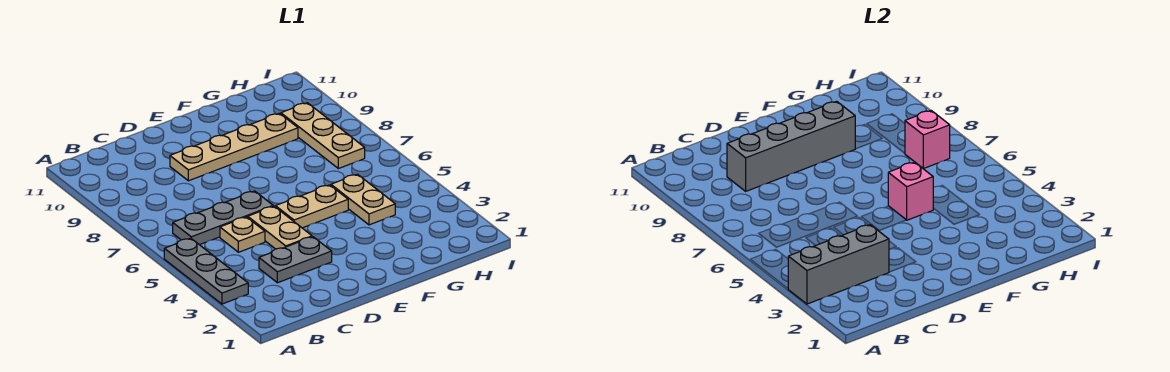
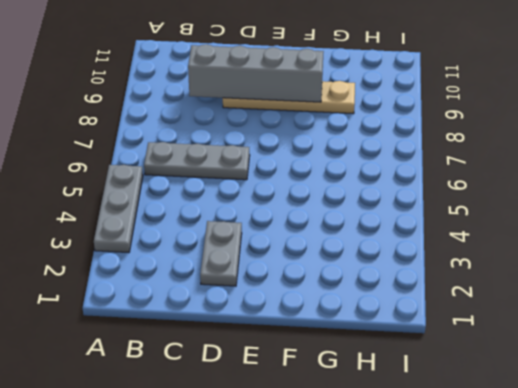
grey plate D2:D3 level 1 -> grey plate C3:D3 level 1
none -> tan plate C5 level 1
none -> tan plate D4:D5 level 1
none -> tan plate E5:F5 level 1

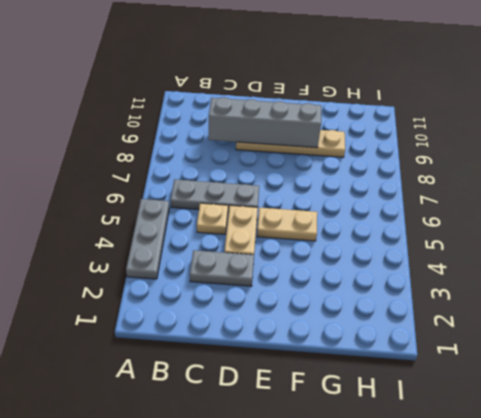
none -> tan plate G4:G5 level 1
none -> tan plate H7:H9 level 1
none -> grey brick A3:C3 level 2

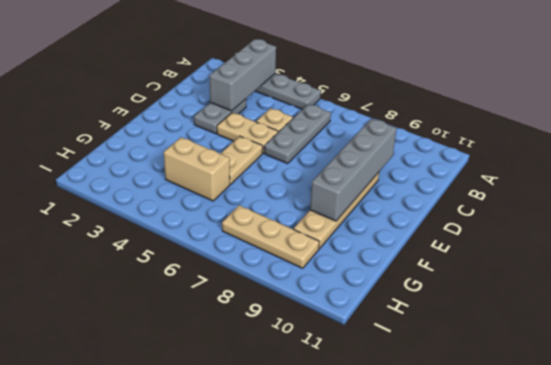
tan brick G4:G5 level 1 -> tan plate G4:G5 level 1
none -> pink brick F5 level 2
none -> pink brick H7 level 2

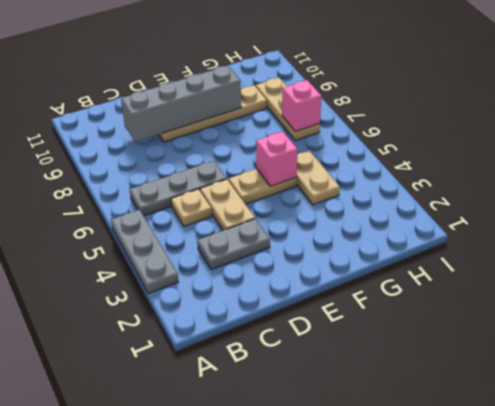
none -> grey brick A3:C3 level 2

